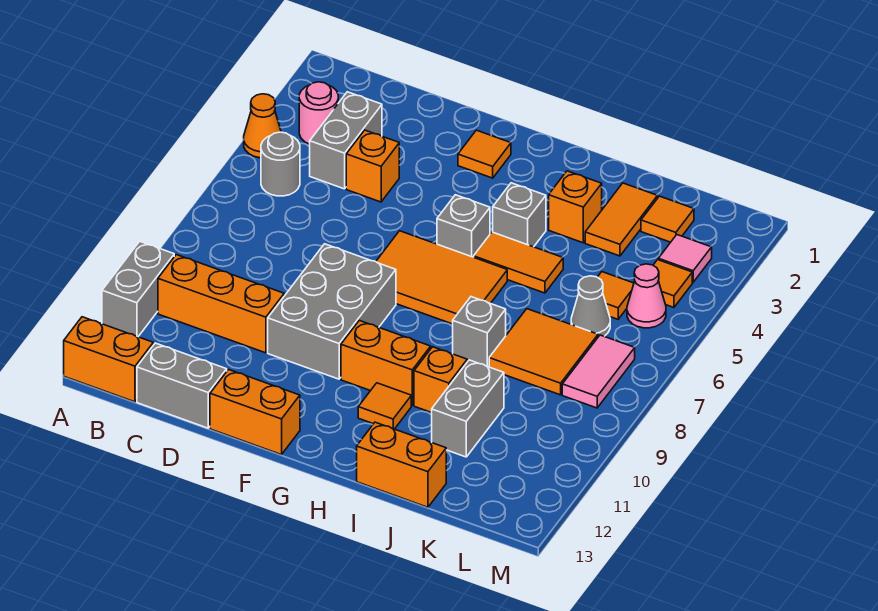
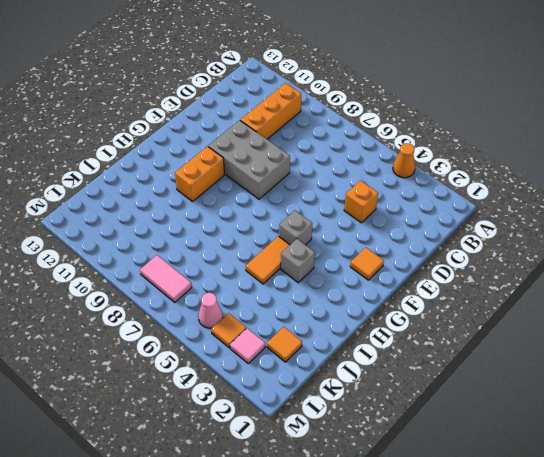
none -> grey brick A10:A11 level 1
none -> orange brick A13:B13 level 1
none -> pink round brick B3 level 1
none -> grey round brick B5 level 1

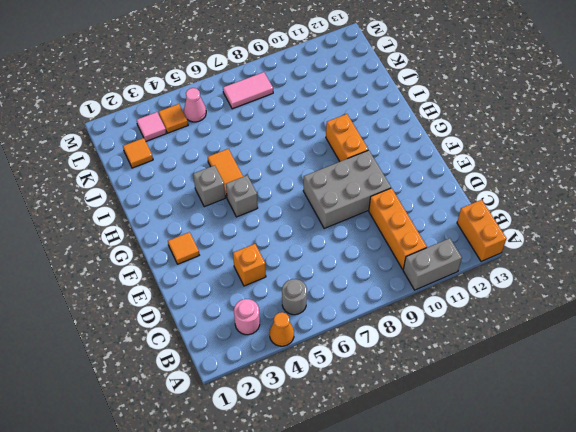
none -> grey brick C3:C4 level 1
none -> grey brick C13:D13 level 1
none -> orange brick E13:F13 level 1
none -> orange tile F6:H7 level 1

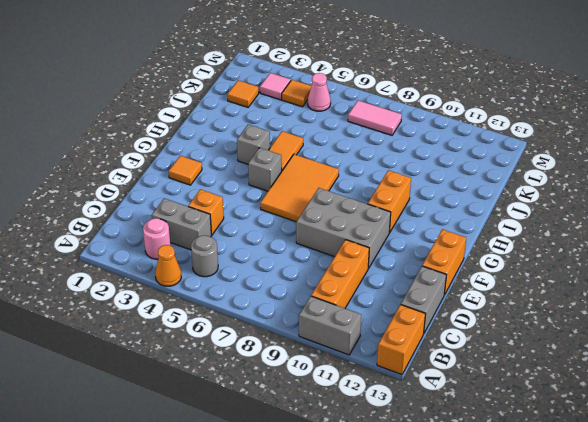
none -> orange tile H11 level 1
none -> orange brick I3 level 1
none -> grey brick I8 level 1
none -> orange brick I10 level 1

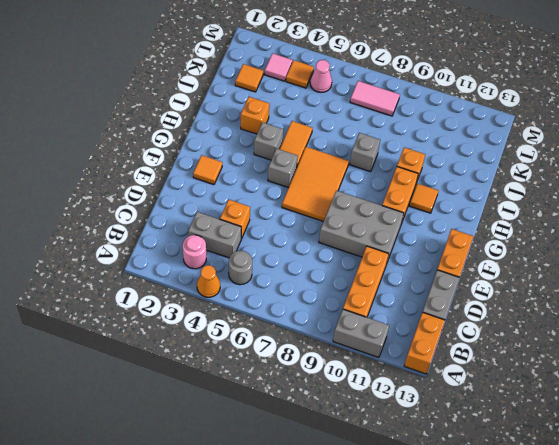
none -> orange brick I13:J13 level 1
none -> orange tile J2:J3 level 1
none -> orange tile J7:K8 level 1
none -> grey brick J10:J11 level 1

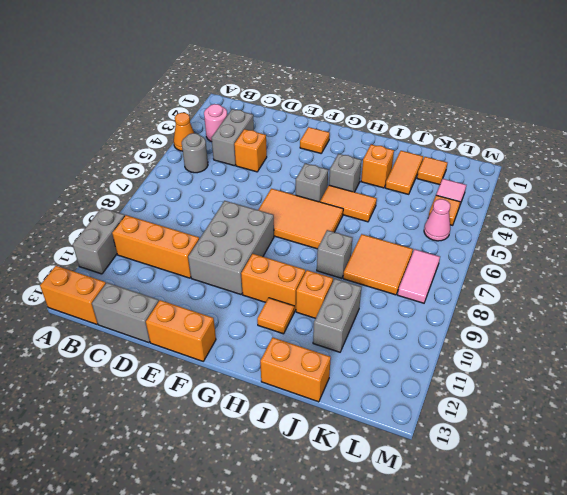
none -> orange tile K5 level 1
none -> grey cone K6 level 1

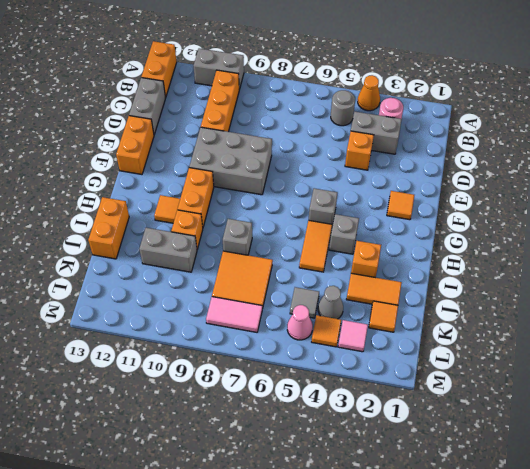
grey cone K4 level 1 -> grey cone K6 level 1
grey tile K5 level 1 -> orange tile K5 level 1
none -> orange tile F6:H7 level 1

